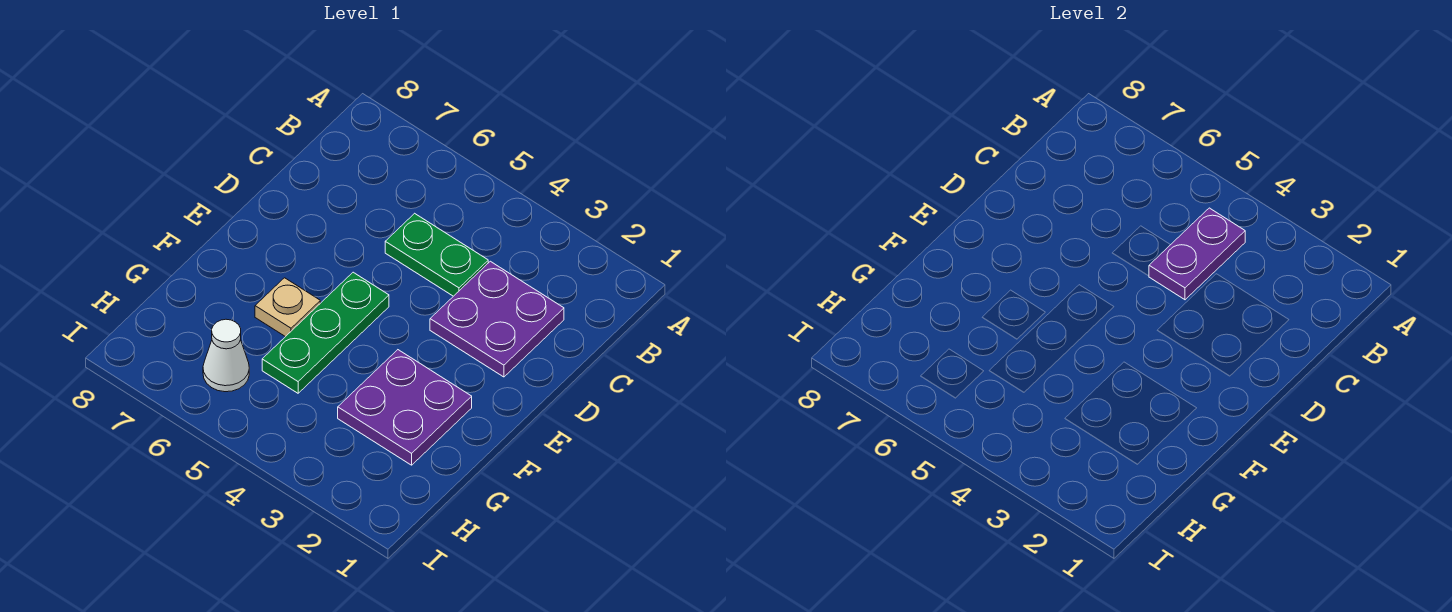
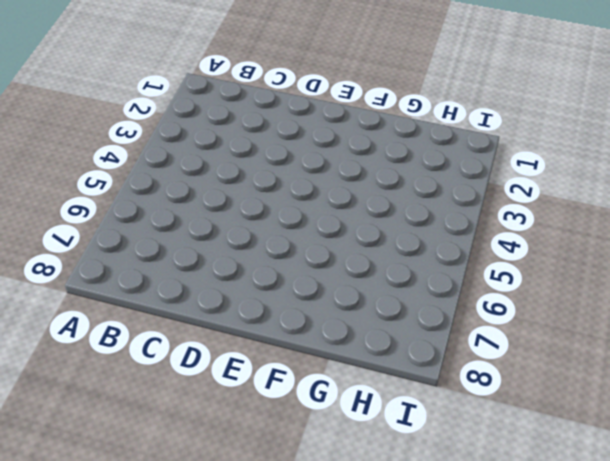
none -> purple plate C2:D3 level 1
none -> green plate C4:C5 level 1

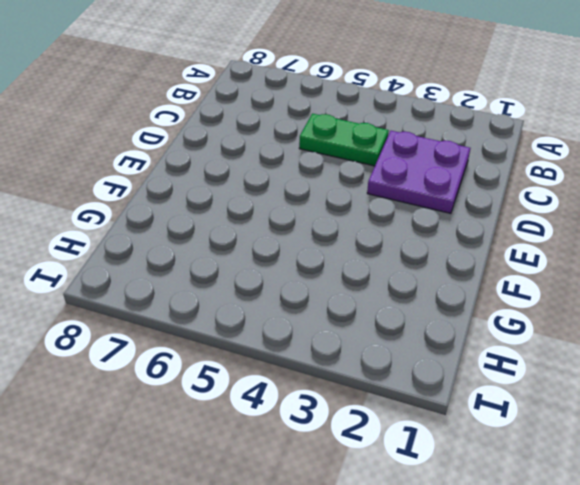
none -> green plate E5:G5 level 1
none -> purple plate F2:G3 level 1

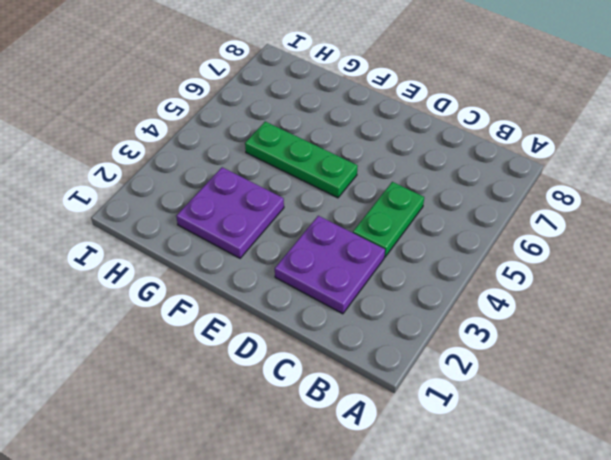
none -> tan plate F6 level 1
none -> white cone H6 level 1

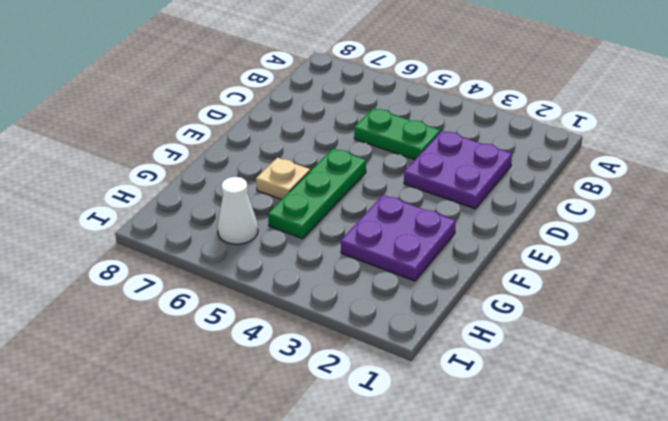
none -> purple plate B4:C4 level 2

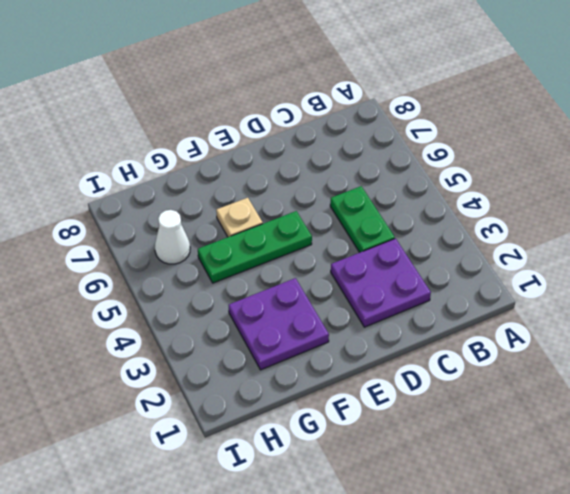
none -> purple plate B4:C4 level 2

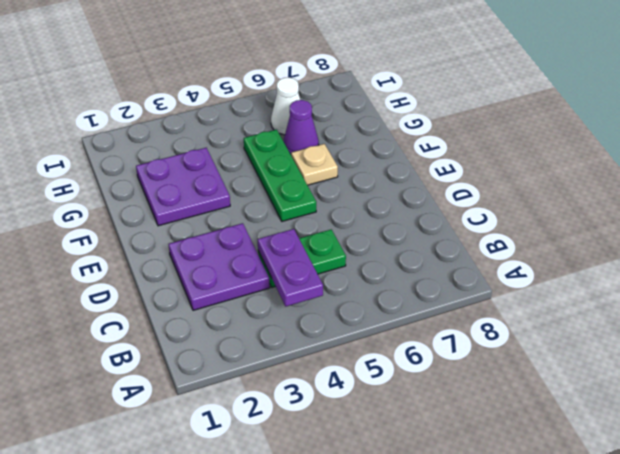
purple cone G6 level 1 -> none

